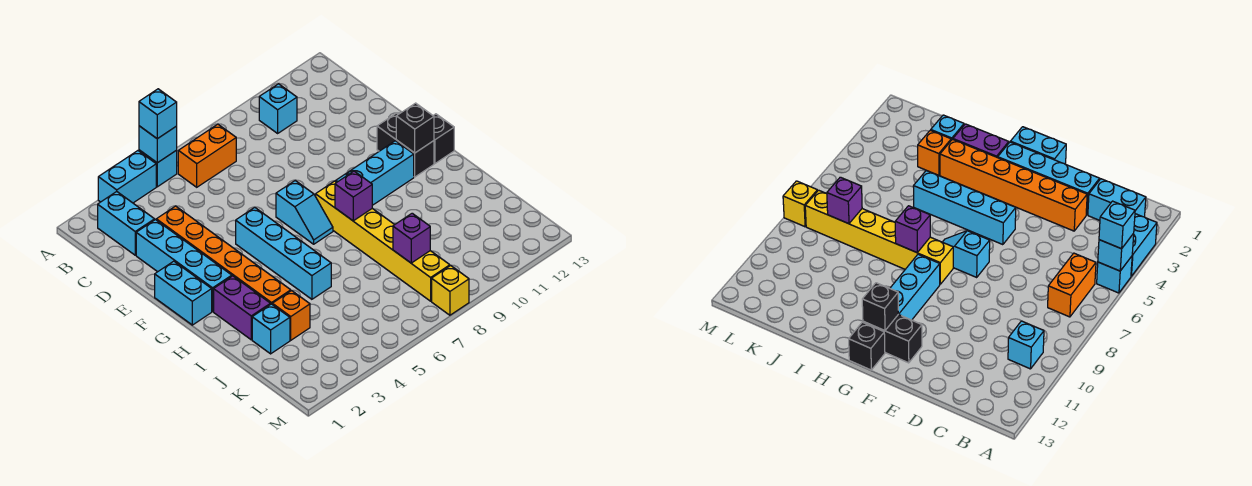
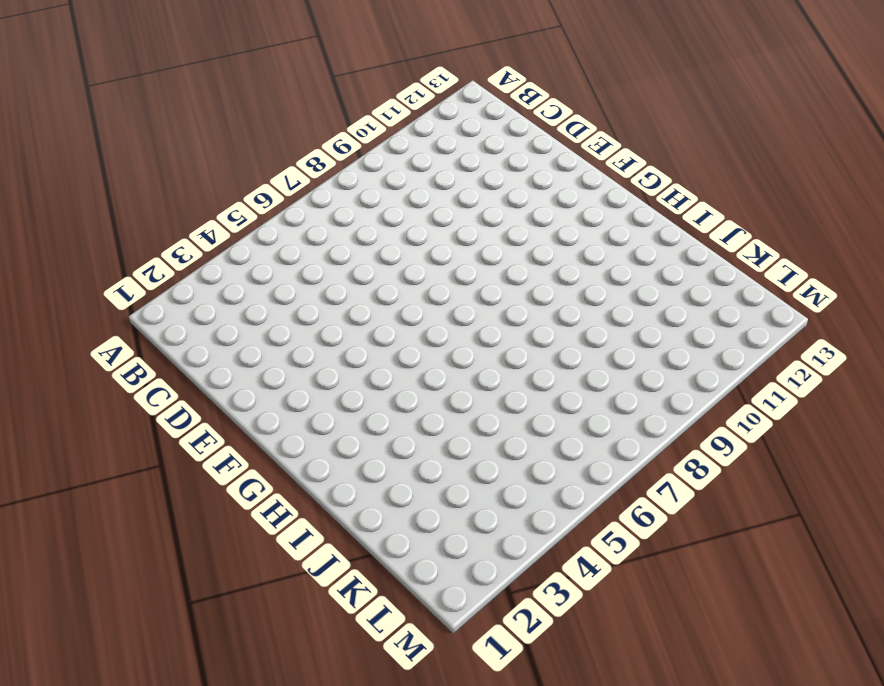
none -> cyan brick A3:A4 level 1
none -> cyan brick A5 level 1
none -> cyan brick B2:C2 level 1

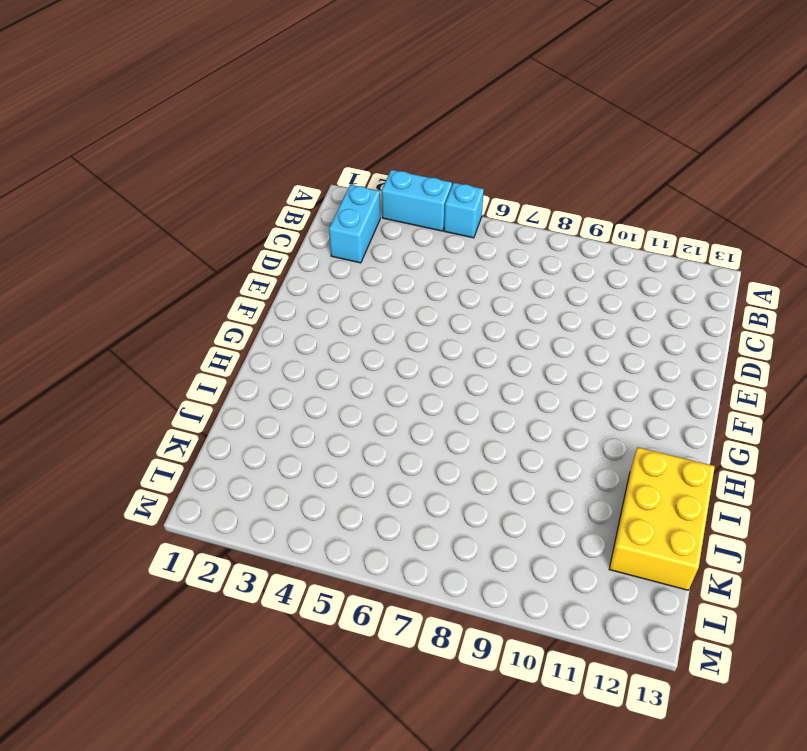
yellow brick I12:K13 level 1 -> none
none -> orange brick B6:B7 level 1
none -> cyan brick B10 level 1
none -> cyan brick D2:G2 level 1

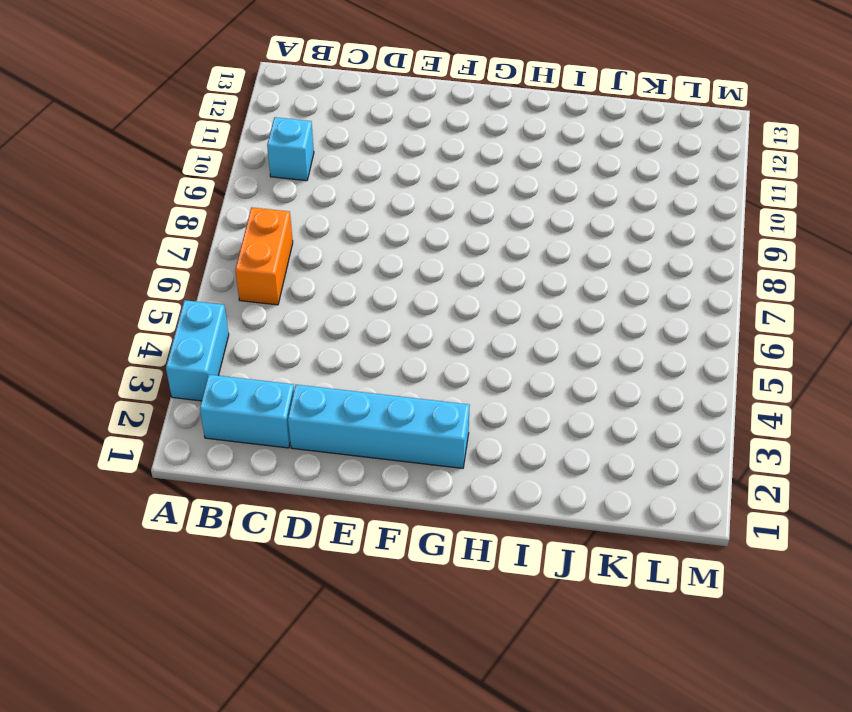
none -> cyan brick A5 level 1
none -> orange brick D3:I3 level 1
none -> cyan brick F1:G1 level 1

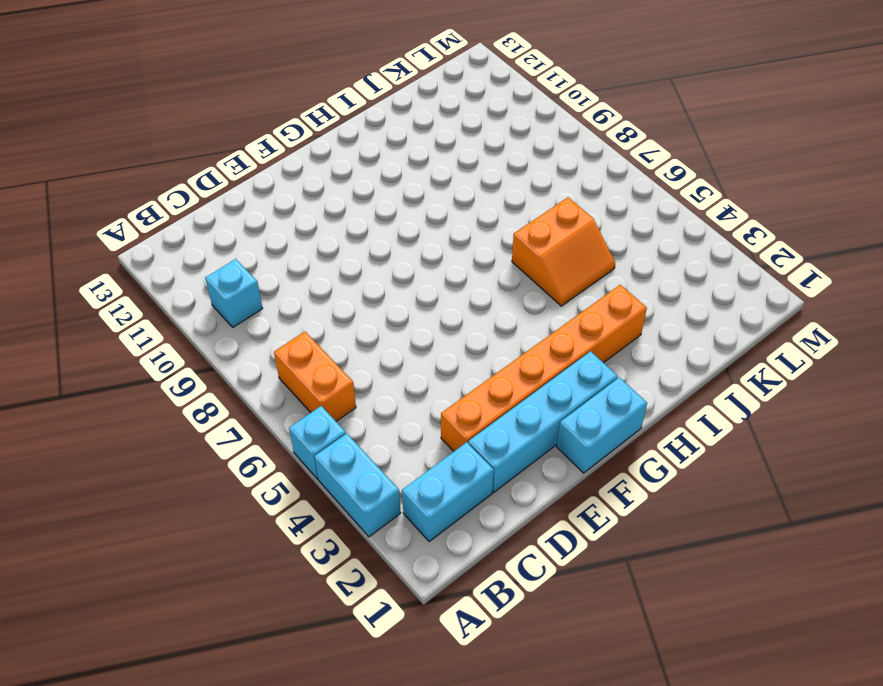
orange slope I5:J6 level 1 top 6 -> cyan brick F5:I5 level 1
none -> cyan slope F7:G7 level 1 top F
none -> black brick F12:G12 level 1
none -> yellow brick G8:L8 level 1

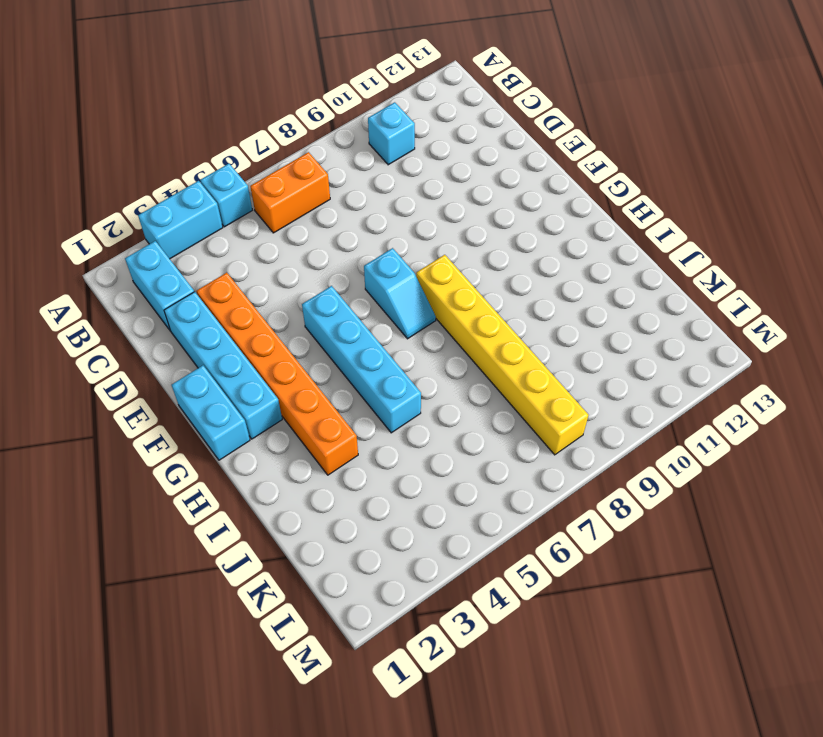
none -> black brick F12:G12 level 1
none -> cyan brick G9:G11 level 1
none -> black brick G13 level 1

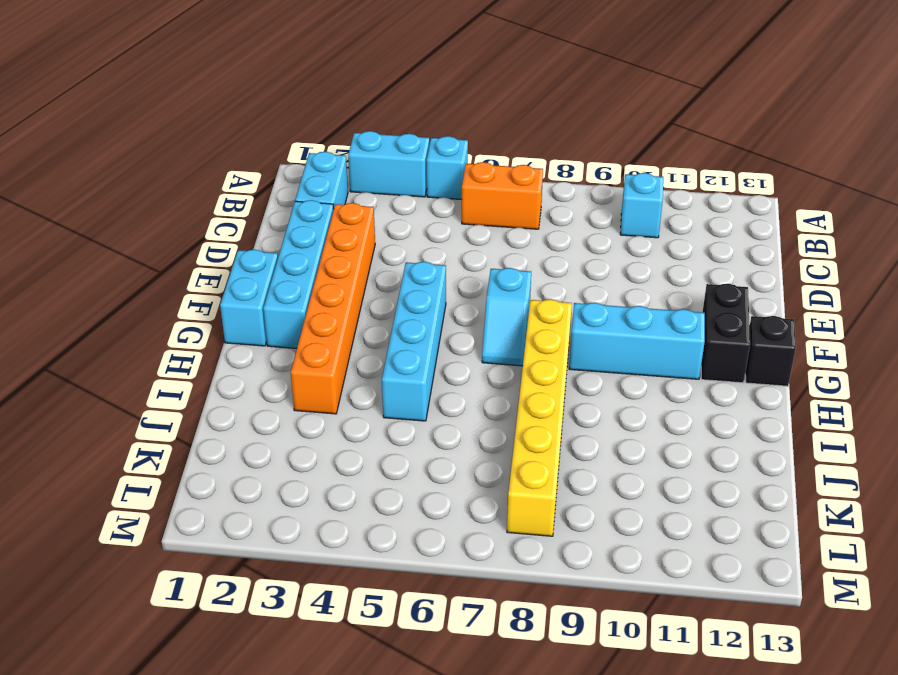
none -> purple brick H2:I2 level 1
none -> cyan brick J2 level 1
none -> orange brick J3 level 1

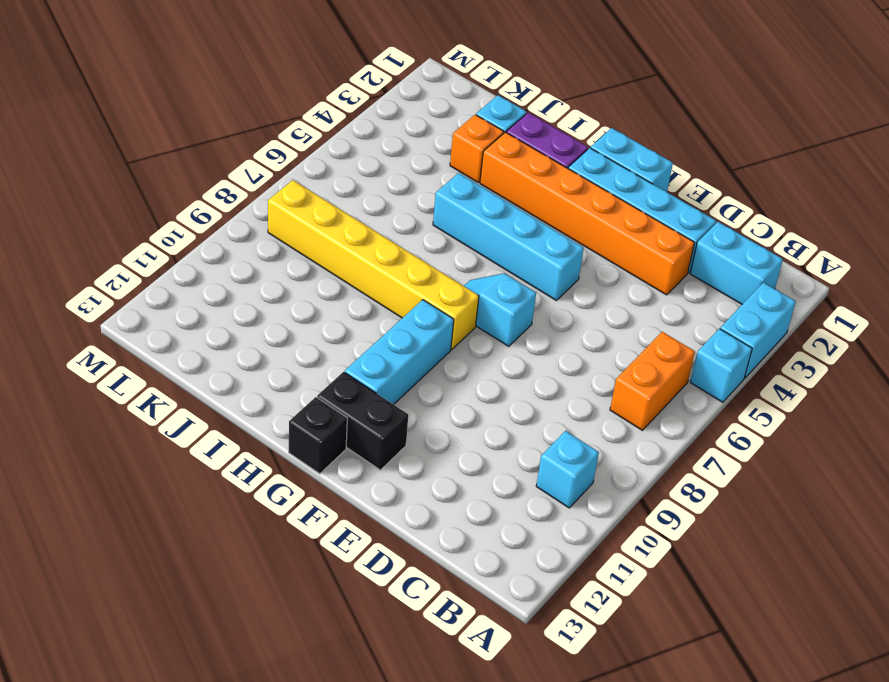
none -> yellow brick M8 level 1
none -> cyan brick A5 level 2
none -> black brick G12 level 2

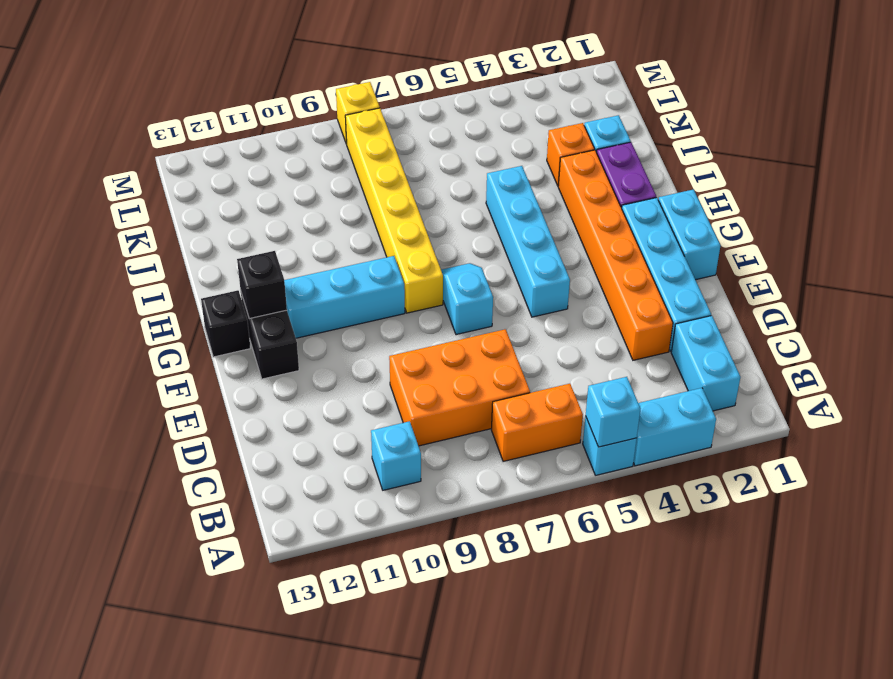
orange brick C7:D9 level 1 -> none
none -> purple brick H8 level 2
none -> purple brick K8 level 2
none -> cyan brick A5 level 3

